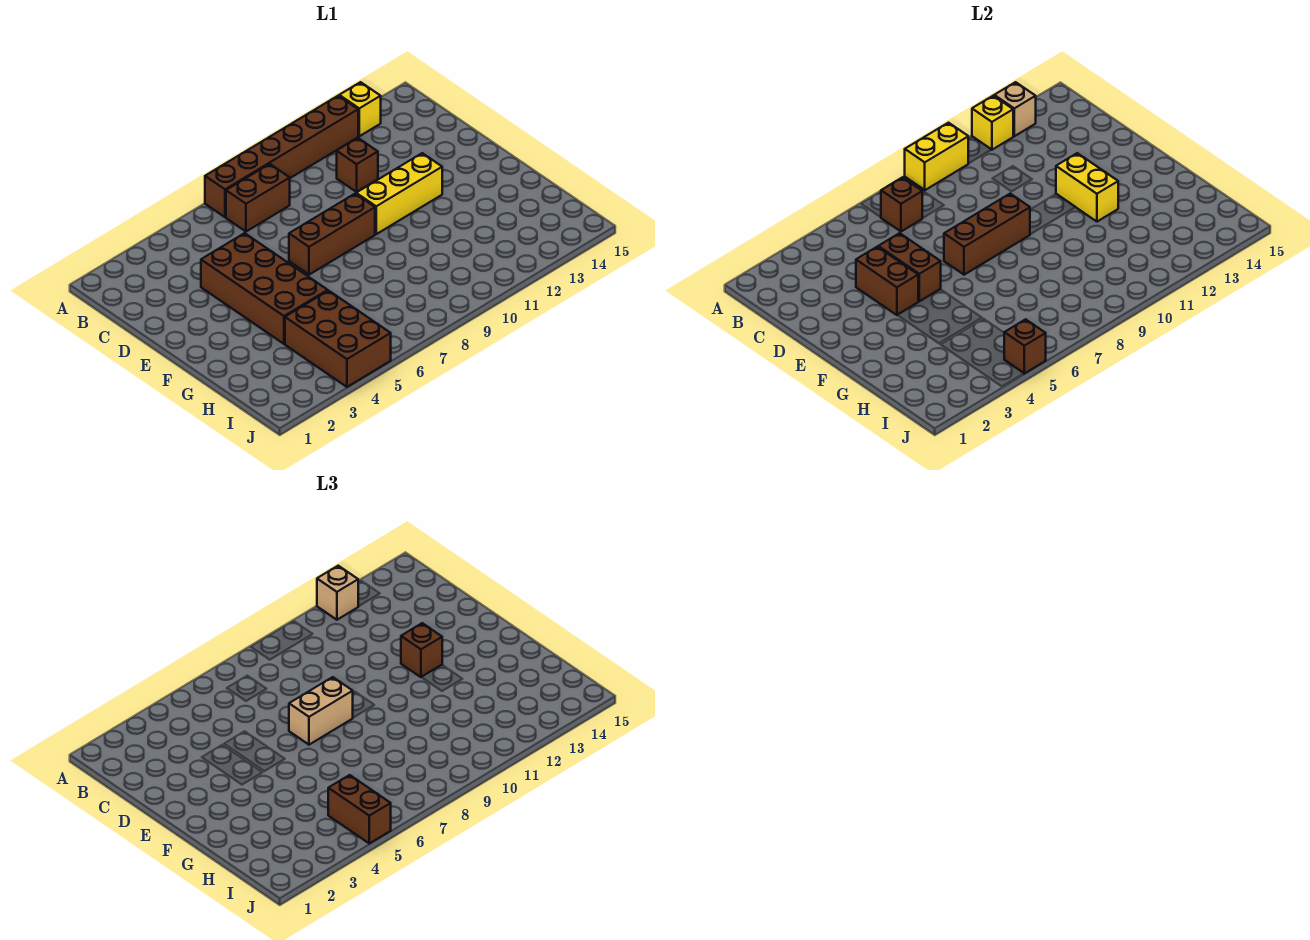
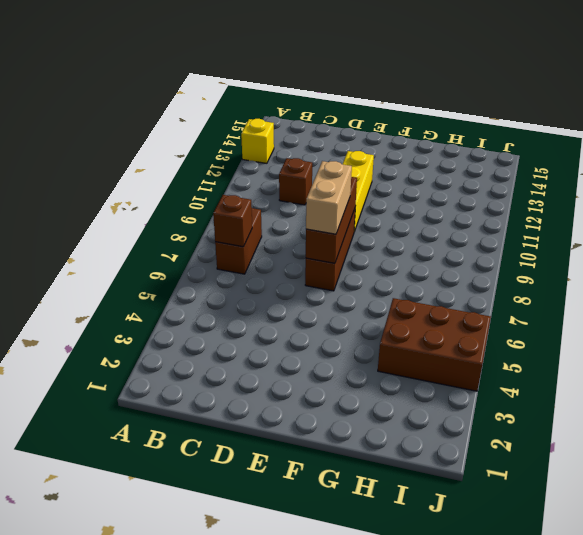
none -> brown brick A7:A12 level 1
none -> brown brick D4:G5 level 1
none -> yellow brick A9:A10 level 2

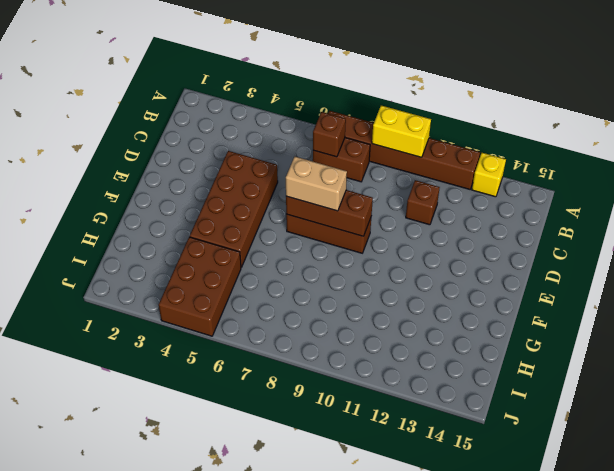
none -> yellow brick E10:E12 level 1
none -> yellow brick A12 level 2
none -> tan brick A13 level 2

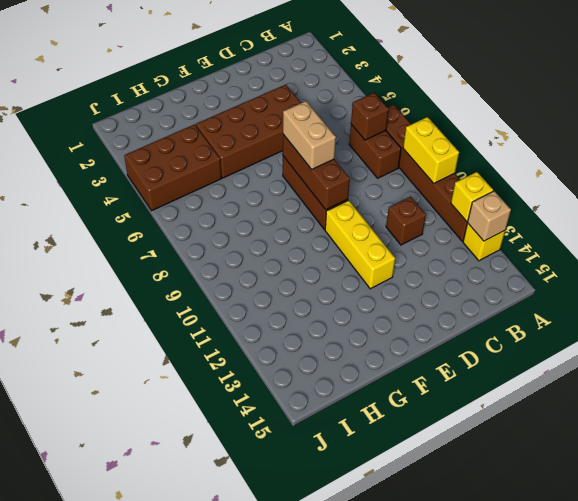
none -> brown brick D4:E4 level 2
none -> brown brick D5:E5 level 2
none -> yellow brick E12:F12 level 2

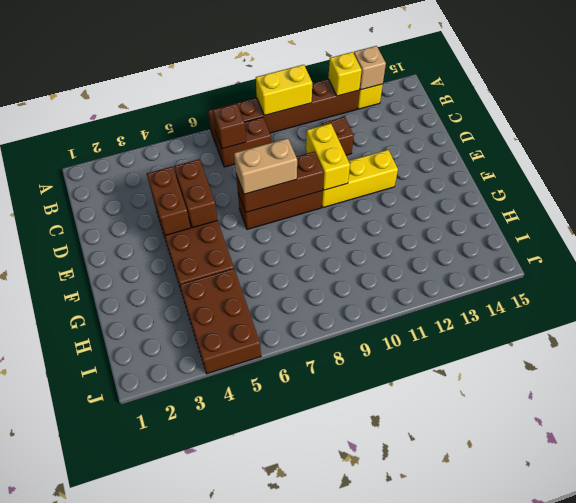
yellow brick D10:E10 level 2 -> yellow brick E12:F12 level 2
none -> brown brick J5 level 2
none -> tan brick A12 level 3
none -> brown brick E12 level 3

